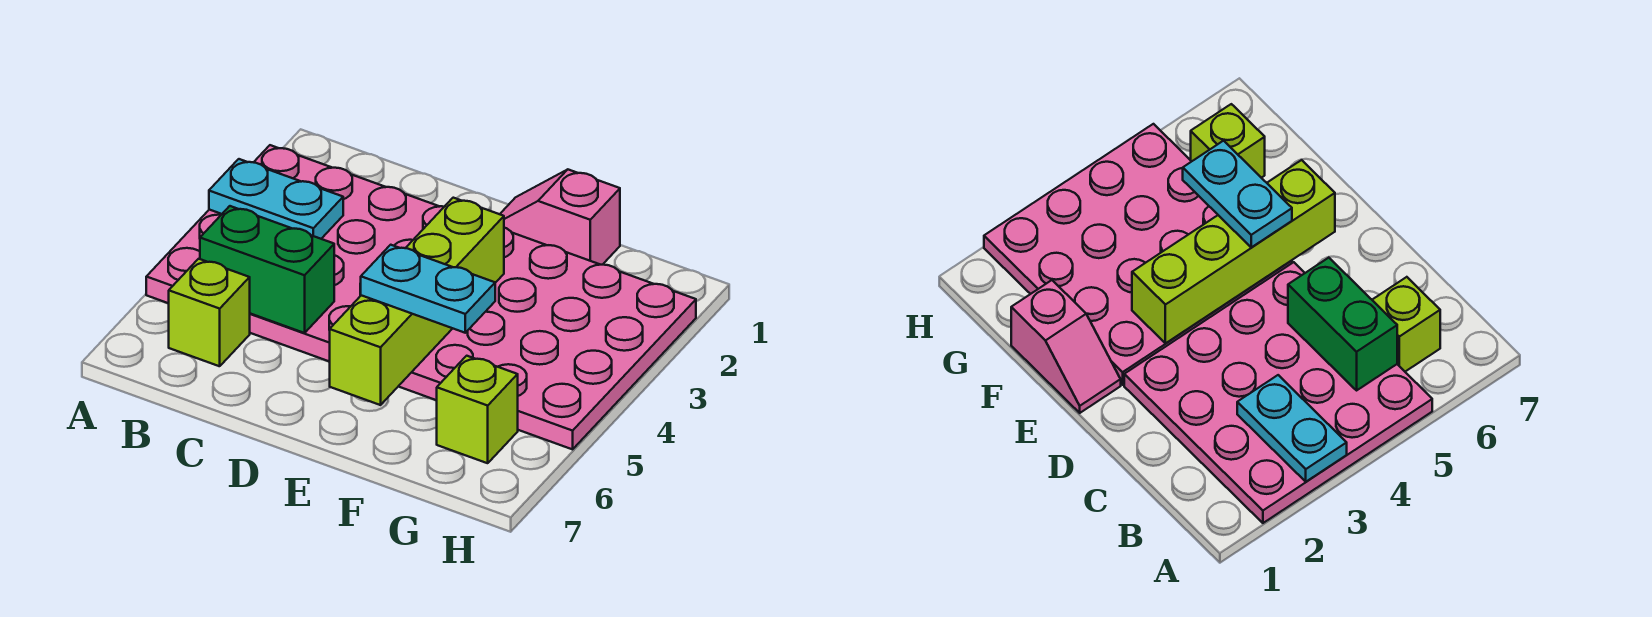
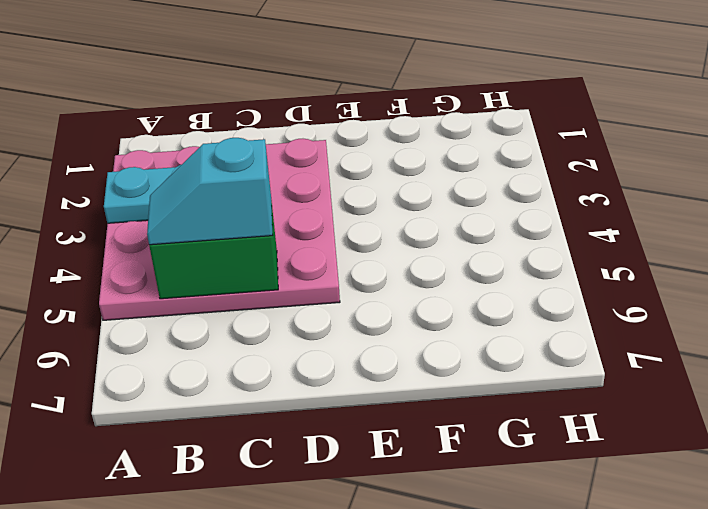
cyan slope B5:C5 level 3 top C -> none
none -> lime brick B6 level 1
none -> pink slope E1:F1 level 1 top F

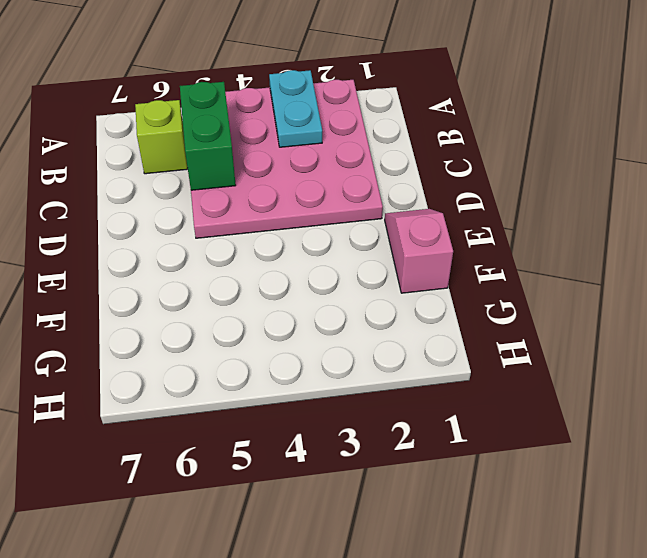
none -> pink plate E2:H5 level 1
none -> lime brick G6 level 1

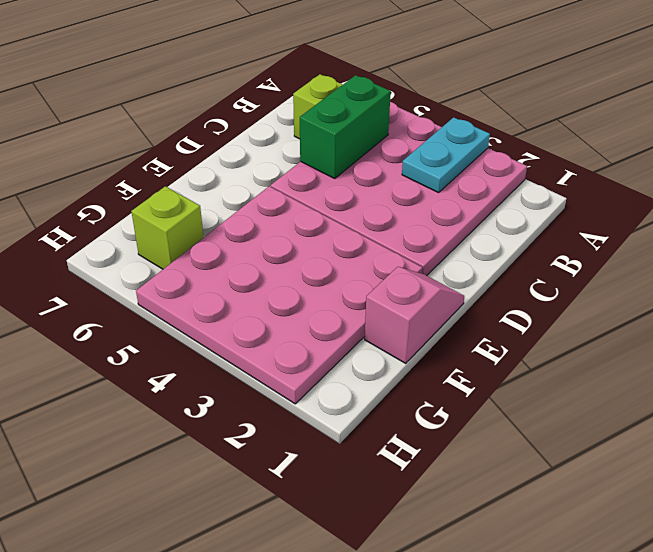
none -> lime brick E3:E6 level 2
none -> cyan plate E5:F5 level 3

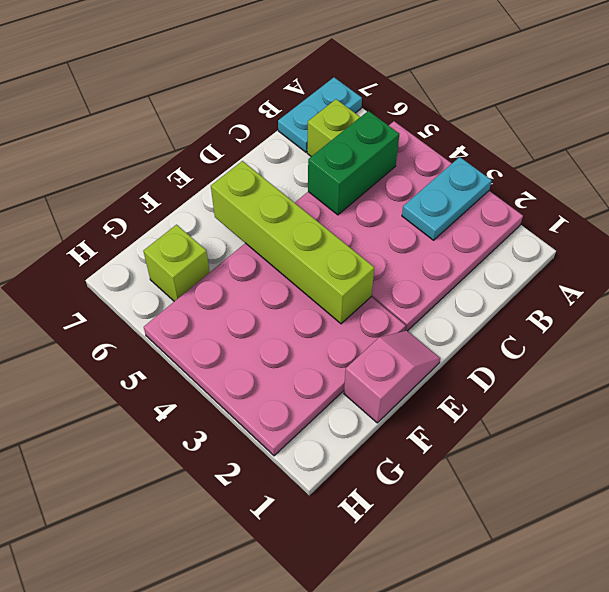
cyan plate A7:B7 level 1 -> cyan plate E5:F5 level 3

